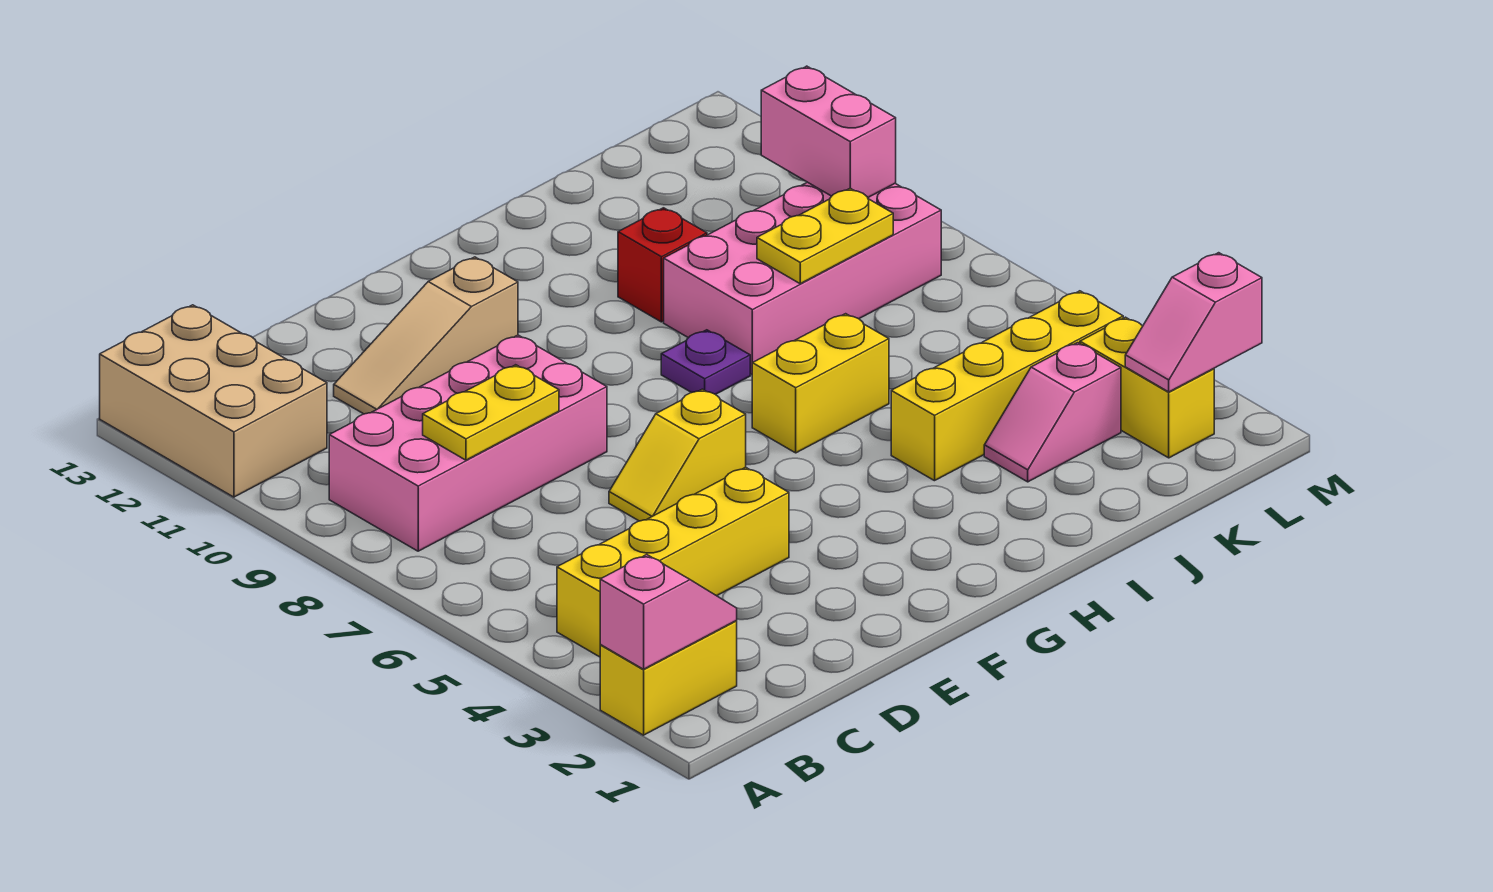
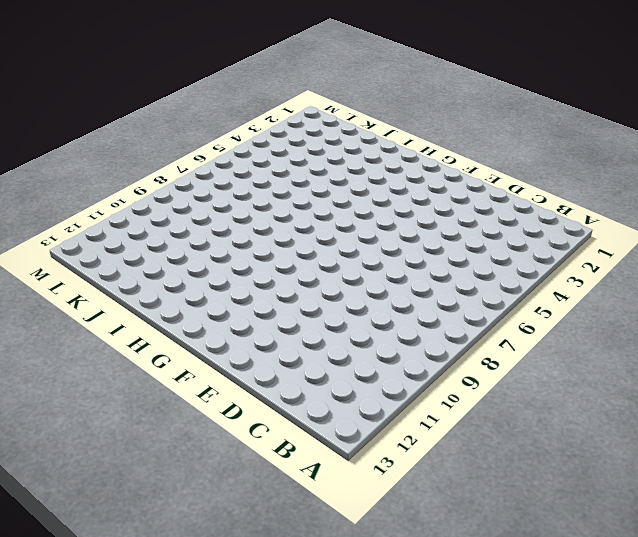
none -> yellow brick A2:B2 level 1
none -> tan brick A11:B13 level 1
none -> yellow brick B4:E4 level 1

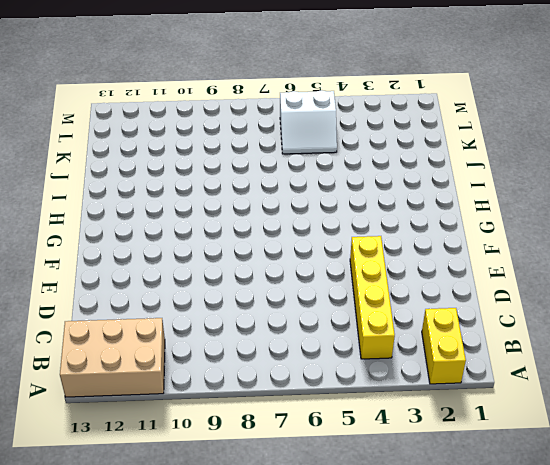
white slope K5:L6 level 1 top L -> none
none -> pink brick B8:E9 level 1
none -> tan slope D11:F11 level 1 top F
none -> yellow slope E6:F6 level 1 top F

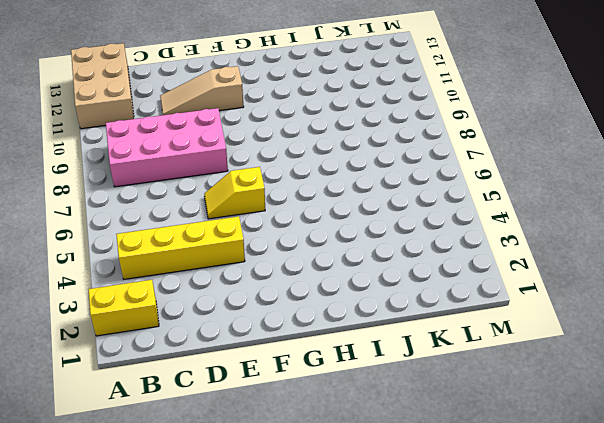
none -> yellow brick H6:I6 level 1
none -> purple plate H8 level 1
none -> yellow brick I4:L4 level 1

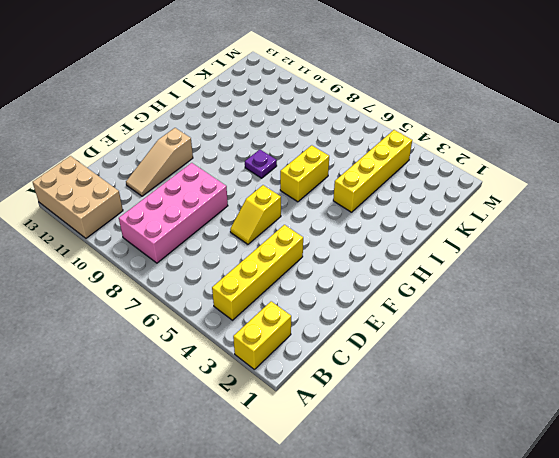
none -> pink brick I8:L9 level 1
none -> red brick I10 level 1
none -> pink slope J3:K3 level 1 top K

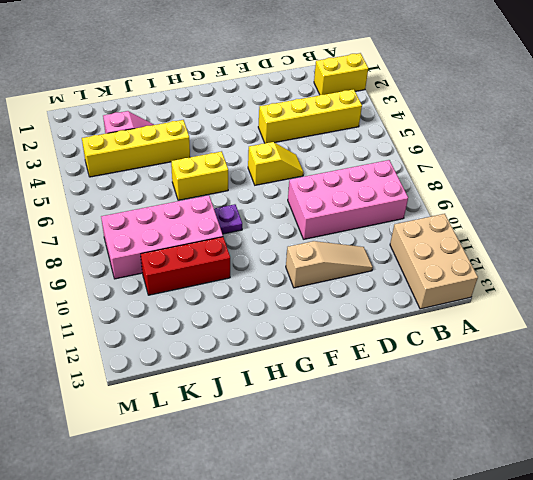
red brick I10:K10 level 1 -> red brick I10 level 1
none -> yellow brick L2:L3 level 1
none -> pink slope A2:B2 level 2 top A
none -> yellow plate C8:D8 level 2

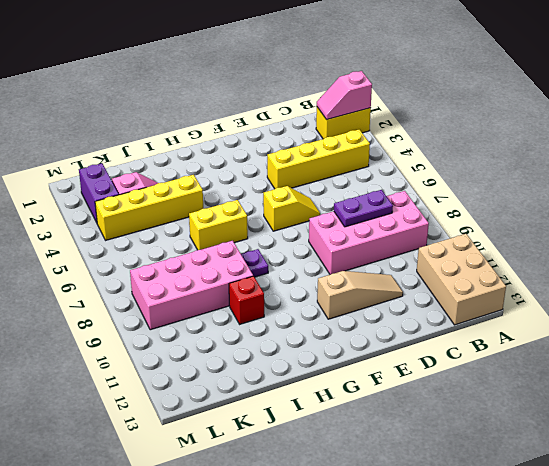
purple plate C8:D8 level 2 -> yellow plate C8:D8 level 2
purple brick L2:L3 level 1 -> yellow brick L2:L3 level 1
none -> yellow plate J8:K8 level 2
none -> pink slope L2:M2 level 2 top M
none -> pink brick L9:L10 level 2

